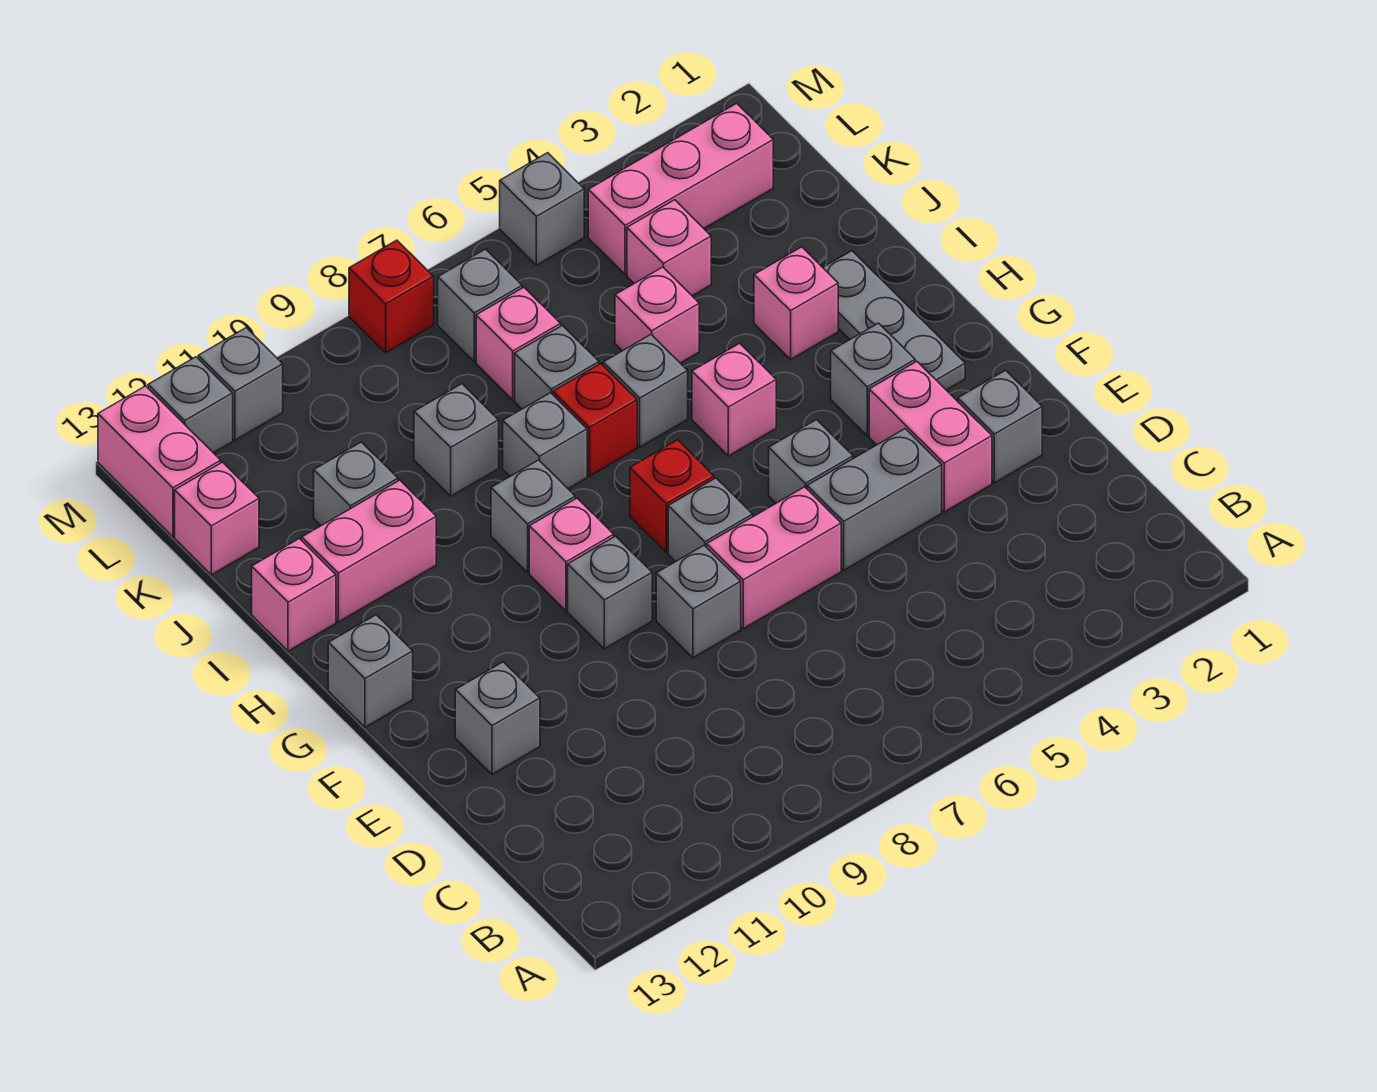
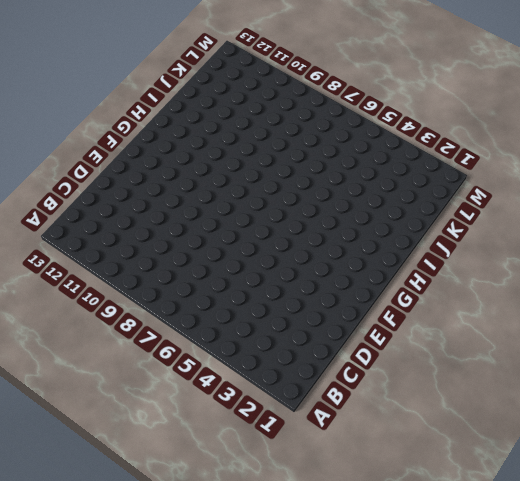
none -> grey brick E2 level 1
none -> pink brick E3:F3 level 1
none -> grey brick E4:E5 level 1
none -> pink brick E6:E7 level 1

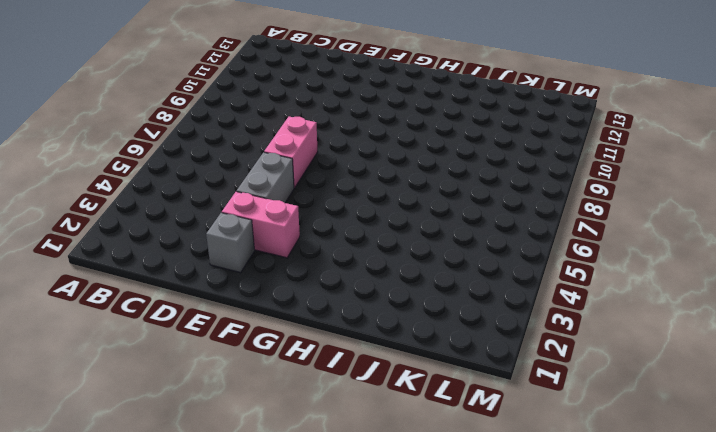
none -> grey brick E8 level 1
none -> grey brick E12 level 1
none -> grey brick F5 level 1
none -> grey brick F7 level 1

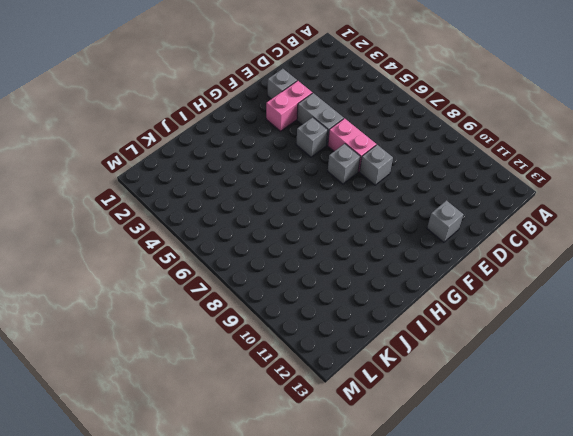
none -> grey brick F9 level 1
none -> grey plate G2:I2 level 1
none -> grey brick G3 level 1
none -> red brick G7 level 1

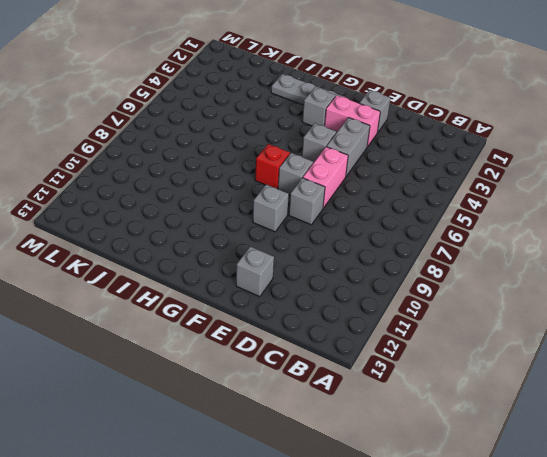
none -> pink brick G9 level 1
none -> grey brick G13 level 1
none -> pink brick H5 level 1
none -> grey brick H9 level 1

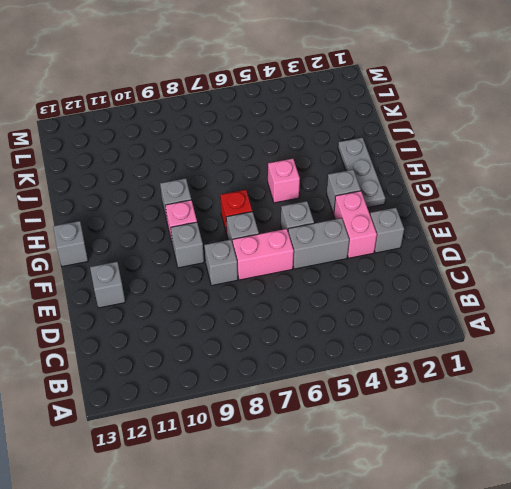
none -> pink brick I3 level 1
none -> grey brick I6 level 1
none -> red brick I7 level 1
none -> grey brick I8 level 1

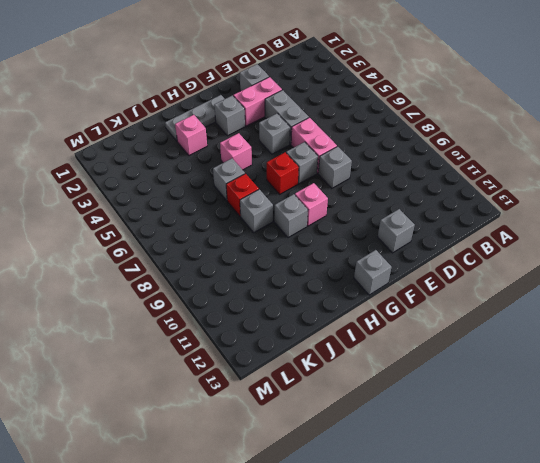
none -> grey brick F9 level 1
none -> pink brick I11:I12 level 1
none -> pink brick I13 level 1
none -> pink brick J5 level 1

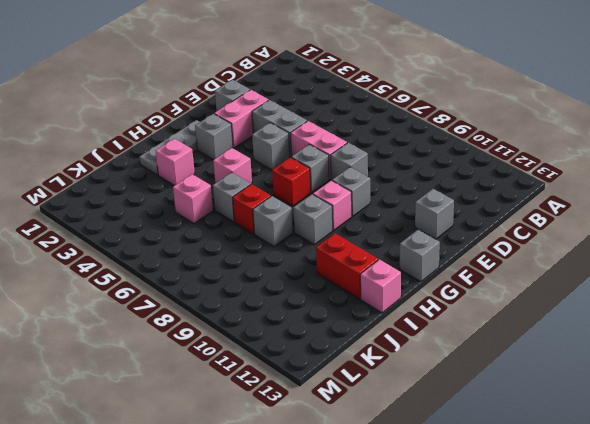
red brick I11:I12 level 1 -> pink brick I11:I12 level 1
none -> grey brick J7 level 1
none -> grey brick J9 level 1
none -> grey brick J11 level 1
none -> pink brick K4 level 1

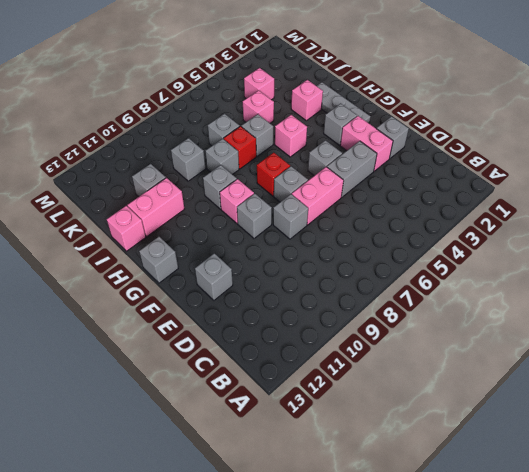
none -> pink brick K7 level 1
none -> pink brick K13 level 1
none -> pink brick L2:L4 level 1
none -> grey brick L7 level 1

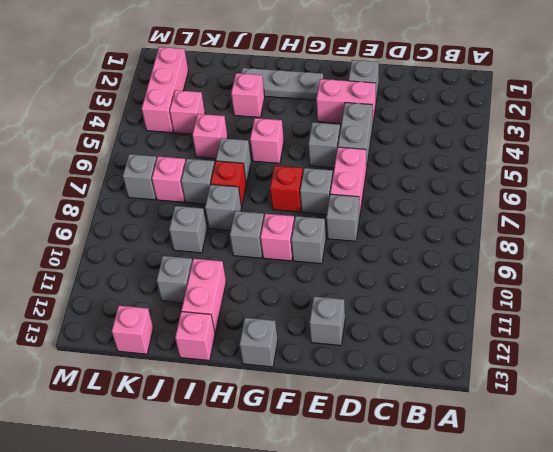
none -> grey brick G3 level 1
none -> pink brick L13:M13 level 1
none -> grey brick M5 level 1
none -> red brick M8 level 1

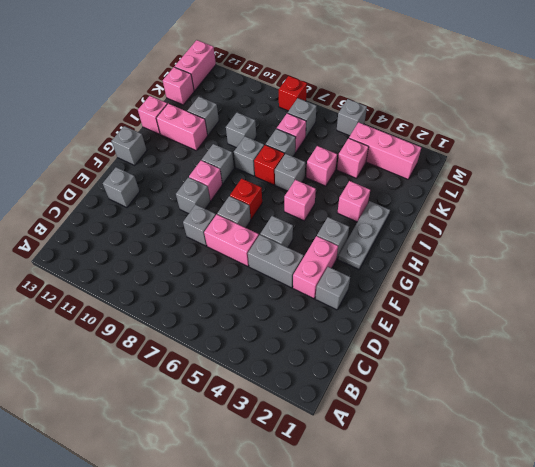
none -> grey brick M11 level 1
none -> grey brick M12 level 1

